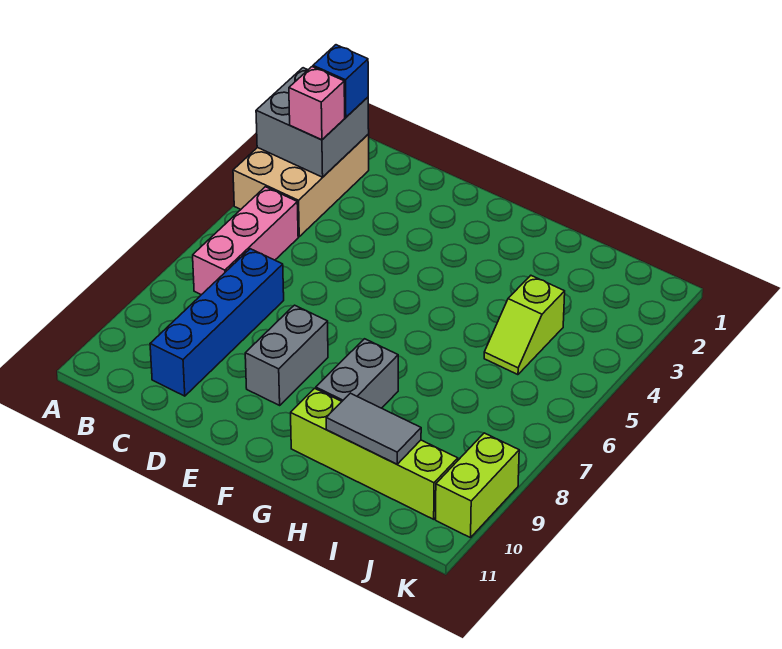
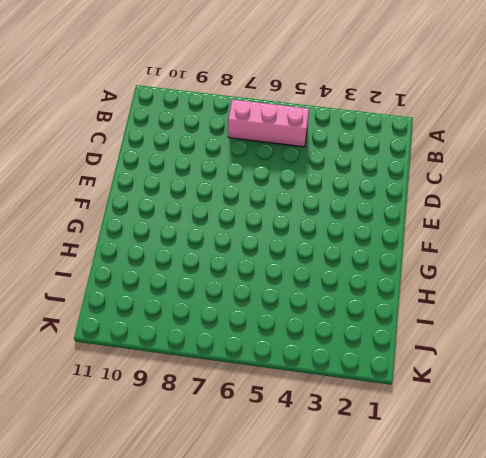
none -> tan brick A2:B4 level 1
none -> blue brick C7:C10 level 1
none -> grey brick E8:E9 level 1

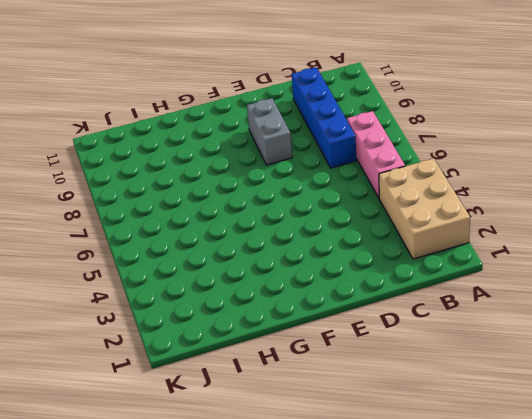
none -> grey brick G8:G9 level 1
none -> lime brick G10:J10 level 1
none -> lime slope I4:I5 level 1 top 4

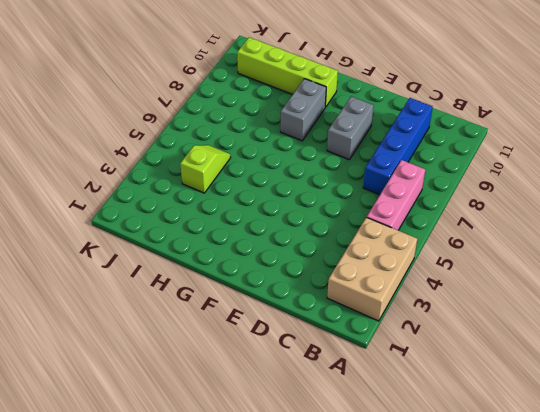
none -> lime brick K9:K10 level 1
none -> grey brick A2:B3 level 2
none -> grey tile H10:I10 level 2

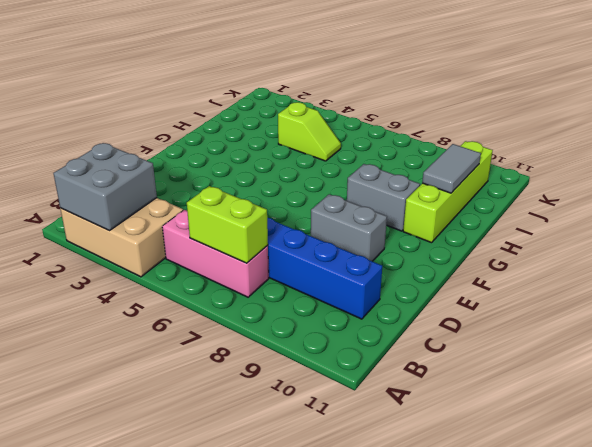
lime brick B6:B7 level 2 -> lime brick K9:K10 level 1
none -> blue brick B2 level 3
none -> pink brick B3 level 3

